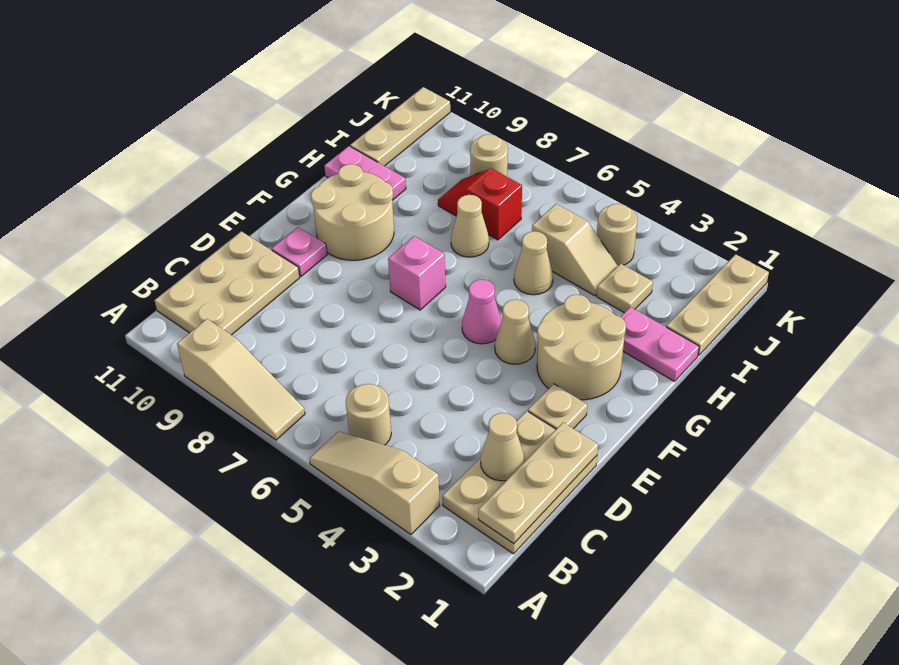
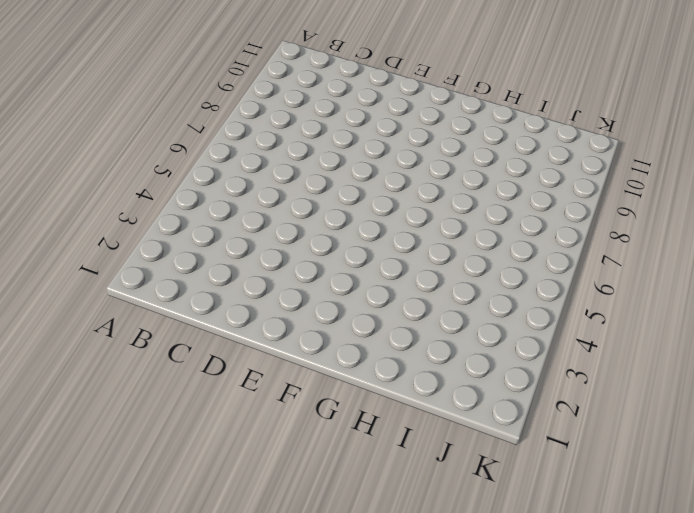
none -> tan slope A3:A5 level 1 top 3
none -> tan slope A7:A9 level 1 top 9
none -> tan plate B1:D2 level 1

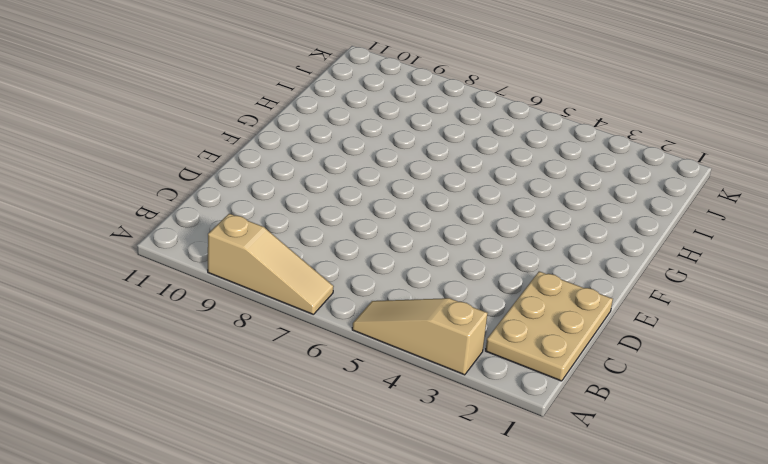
none -> tan round brick B5 level 1
none -> tan plate B10:D11 level 1
none -> tan plate E2 level 1

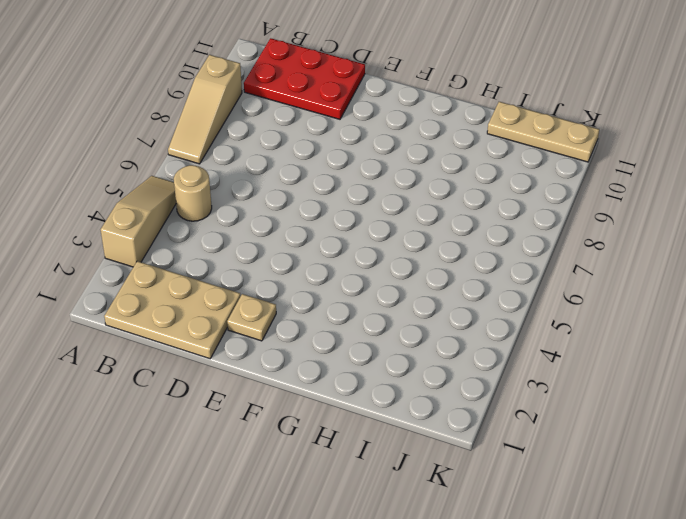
red plate B10:D11 level 1 -> tan plate B10:D11 level 1
none -> pink plate E10 level 1
none -> tan round brick F2:G3 level 1
none -> tan cone F4 level 1

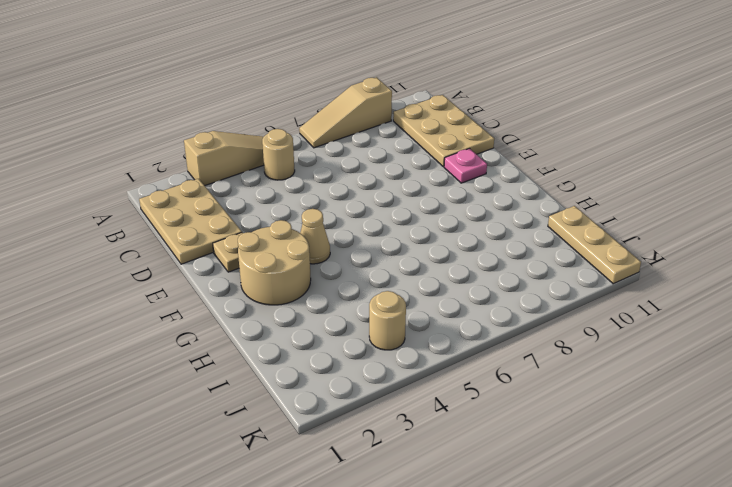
none -> pink cone F5 level 1
none -> pink brick F7 level 1
none -> tan round brick F9:G10 level 1

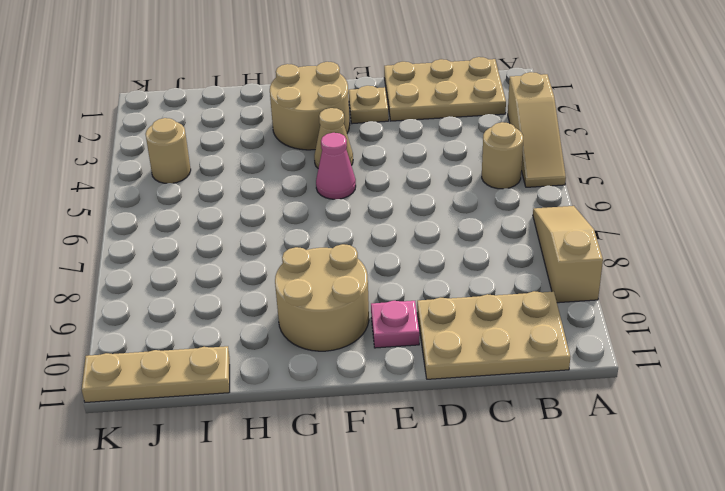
none -> pink brick F7 level 1
none -> pink plate H1:H2 level 1
none -> tan cone H5 level 1

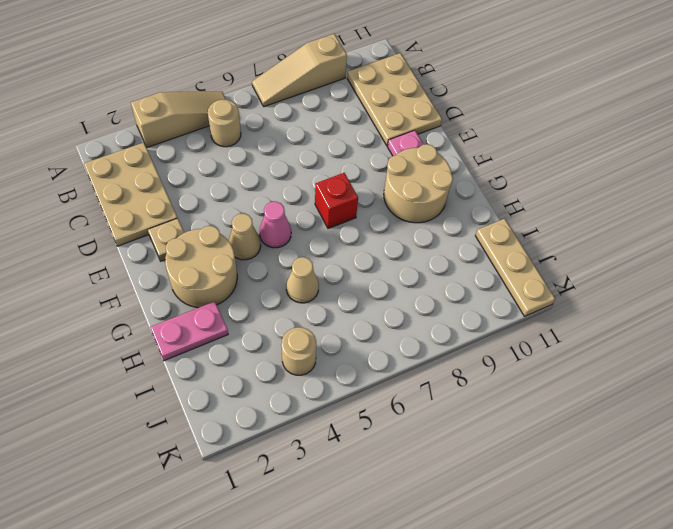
red brick F7 level 1 -> pink brick F7 level 1
none -> tan cone H7 level 1
none -> pink plate H10:H11 level 1
none -> tan plate I1:K1 level 1

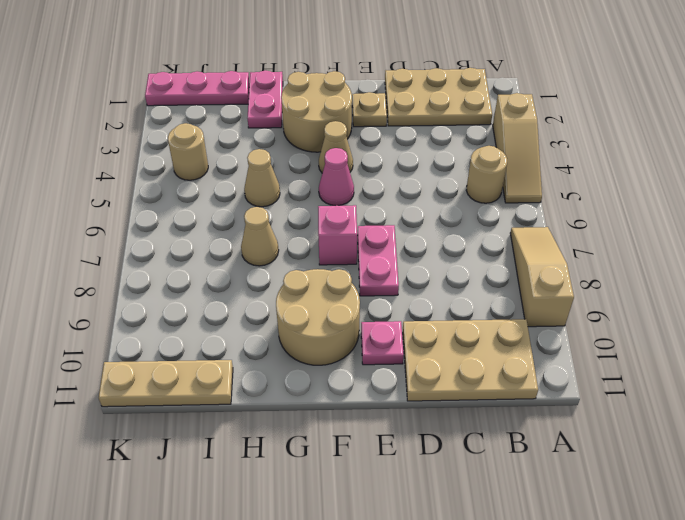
pink plate E7:E8 level 1 -> pink plate H10:H11 level 1
pink plate I1:K1 level 1 -> tan plate I1:K1 level 1
none -> tan plate I3 level 1
none -> tan slope I4:I5 level 1 top 5
none -> red slope I7:I8 level 1 top 7

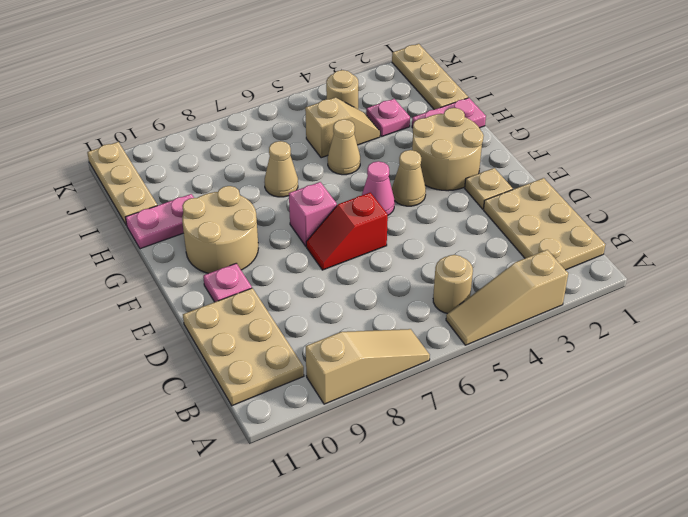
red slope E6:E7 level 1 top 6 -> red slope I7:I8 level 1 top 7
pink plate I3 level 1 -> tan plate I3 level 1
none -> tan round brick J8 level 1
none -> tan plate B1:D1 level 2
none -> tan cone C2 level 2

